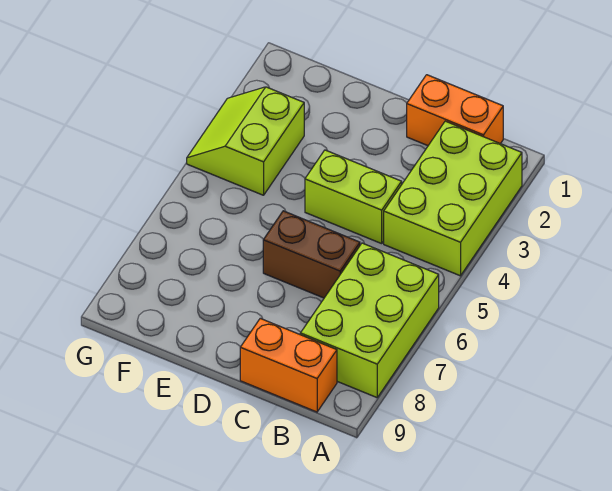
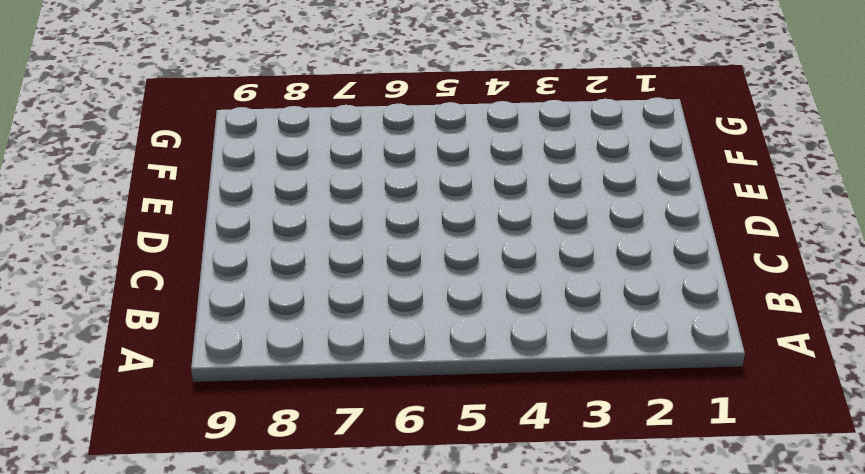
none -> lime brick A2:B4 level 1
none -> lime brick A6:B8 level 1

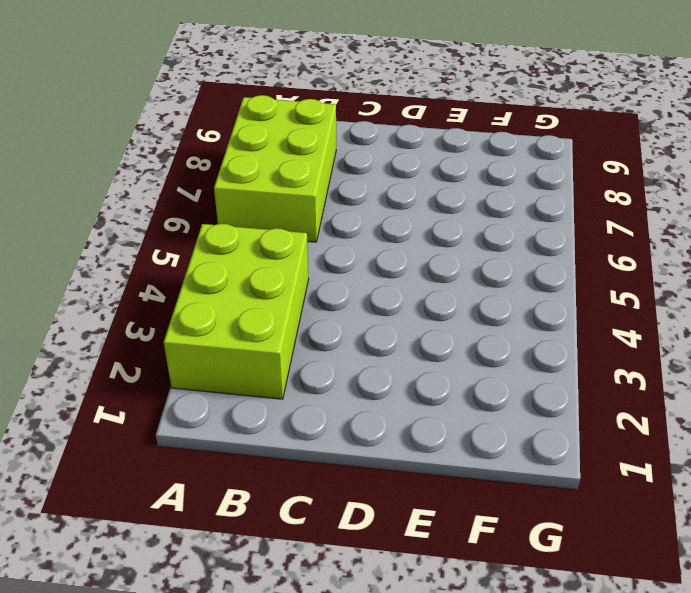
none -> orange brick B1:C1 level 1
none -> orange brick B9:C9 level 1

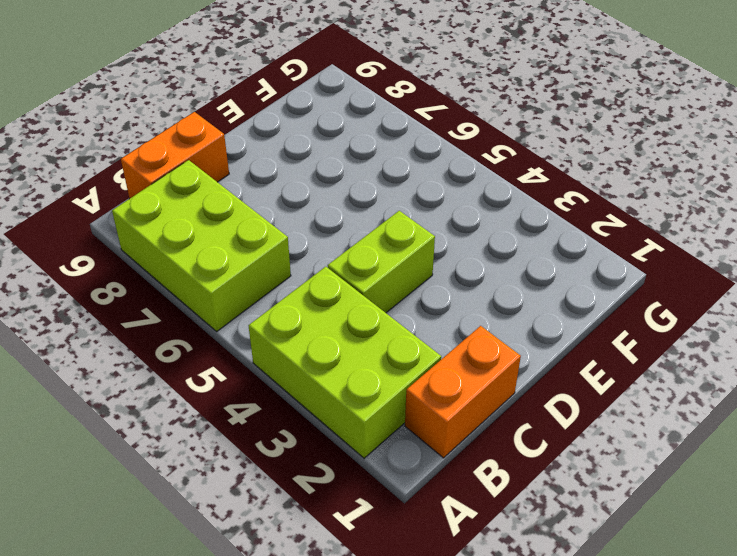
none -> brown brick C6:D6 level 1
none -> lime slope F3:G4 level 1 top F

